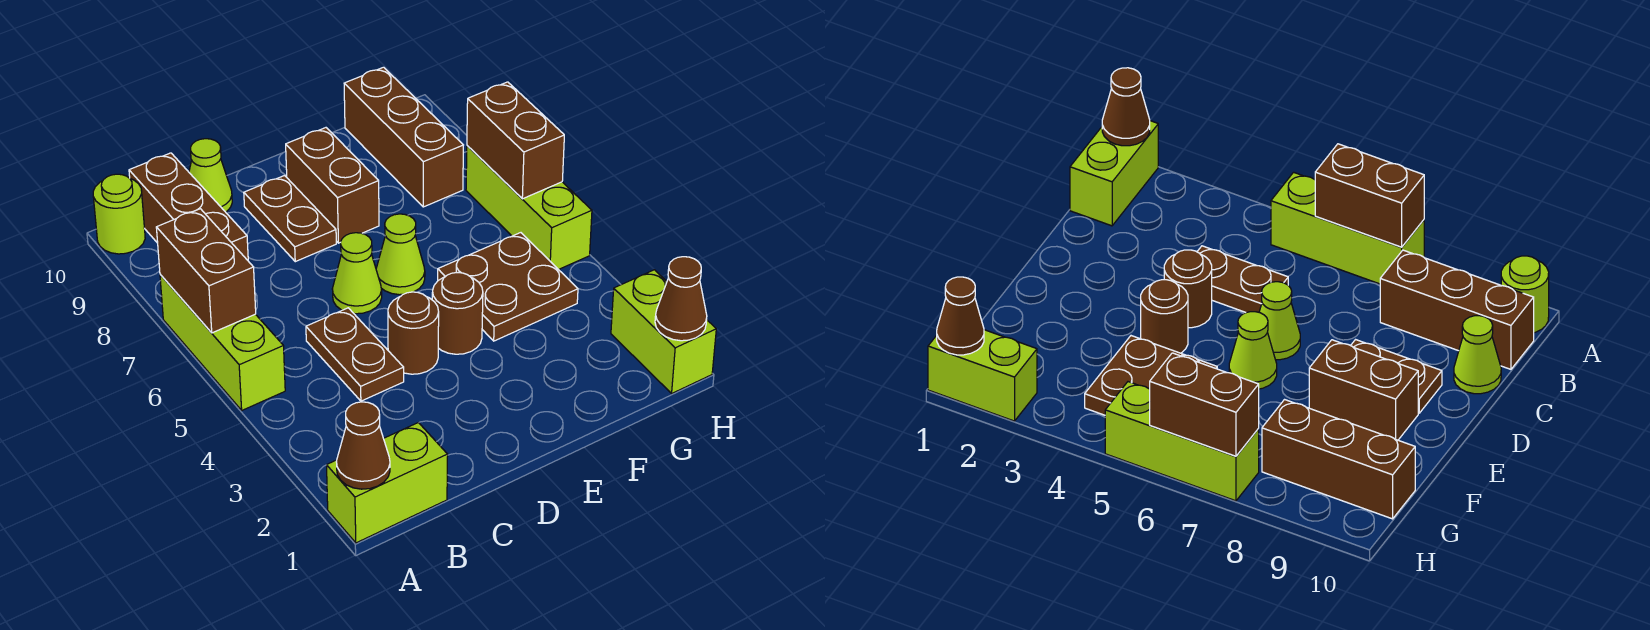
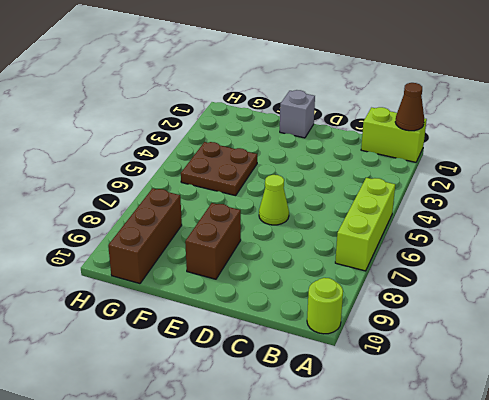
grey brick E1 level 1 -> none
none -> brown brick B8:B10 level 1
none -> brown plate C4:C5 level 1
none -> lime cone C10 level 1

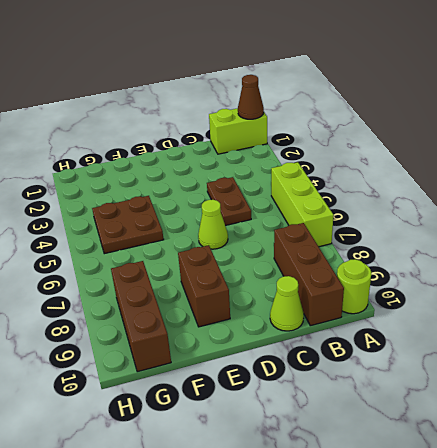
none -> brown round brick D4 level 1
none -> brown plate D8:D9 level 1
none -> brown round brick E4 level 1

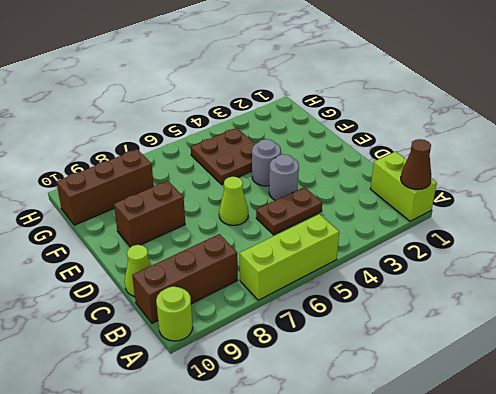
grey round brick D4 level 1 -> brown round brick D4 level 1
grey round brick E4 level 1 -> brown round brick E4 level 1
none -> brown plate D8:D9 level 1
none -> lime cone E6 level 1
none -> lime brick H1:H2 level 1

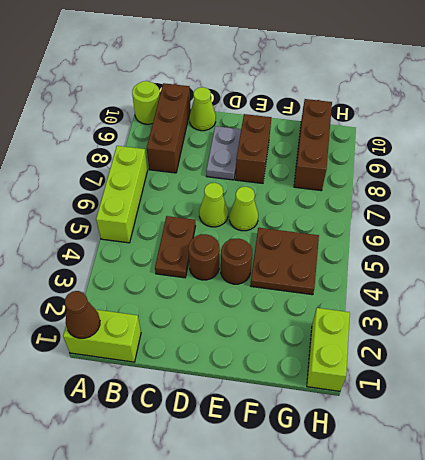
grey plate D8:D9 level 1 -> brown plate D8:D9 level 1
none -> lime brick H5:H7 level 1
none -> brown brick A6:A7 level 2
none -> brown cone H1 level 2

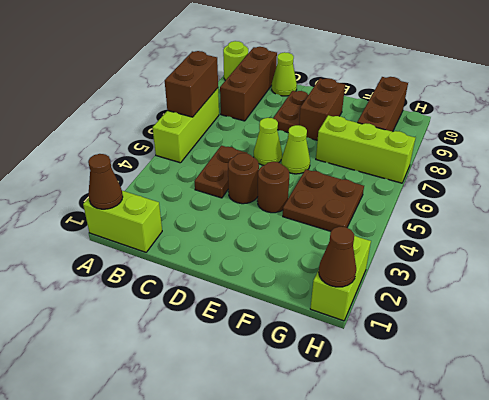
lime brick F7:H7 level 1 -> lime brick H5:H7 level 1
none -> brown brick H6:H7 level 2

